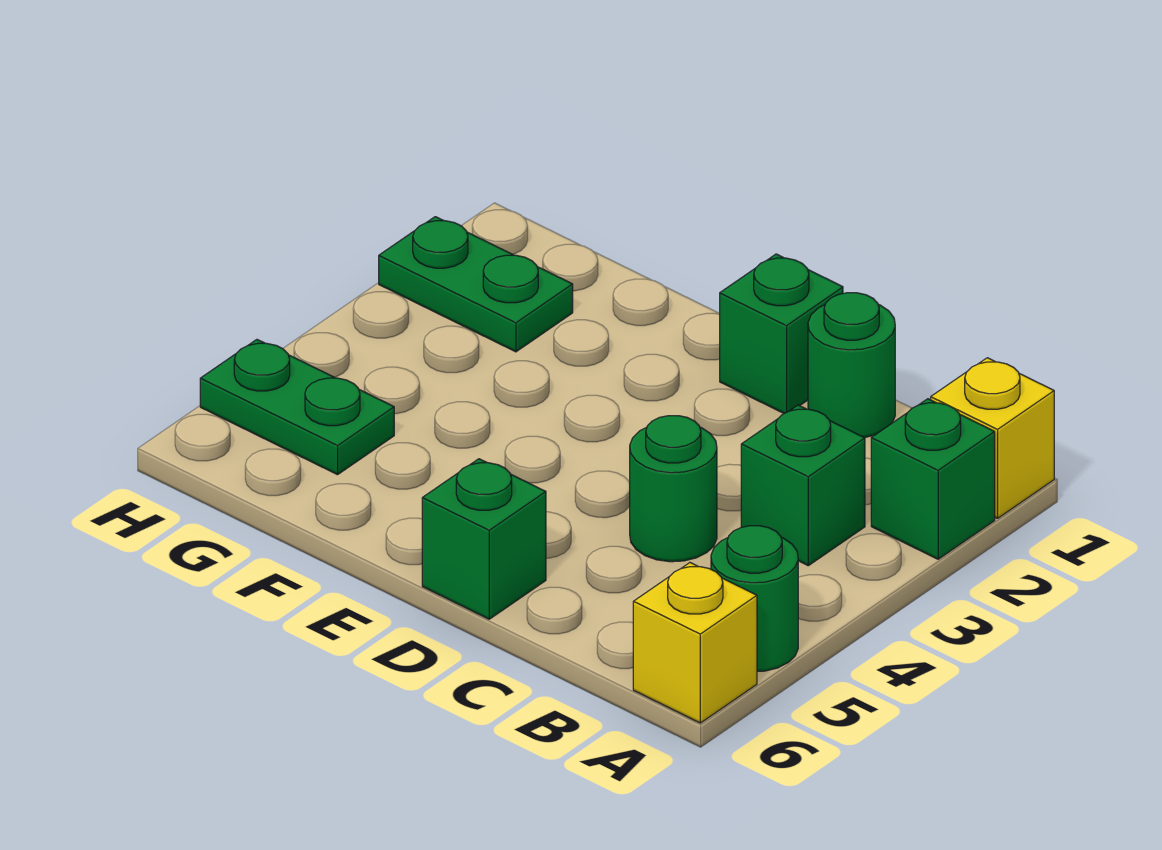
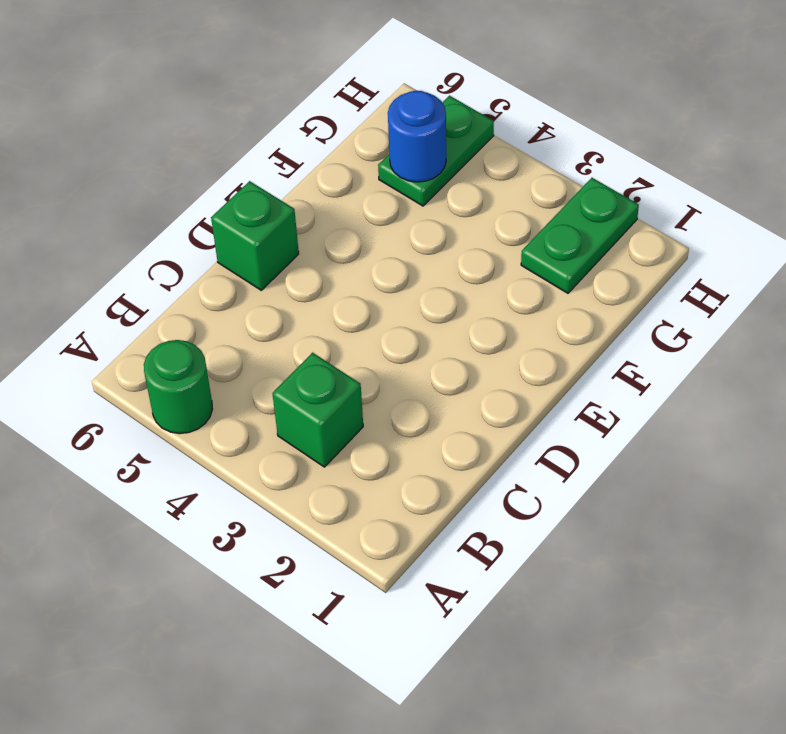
blue round brick G5 level 2 -> none
none -> yellow brick A1 level 1
none -> green brick A2 level 1

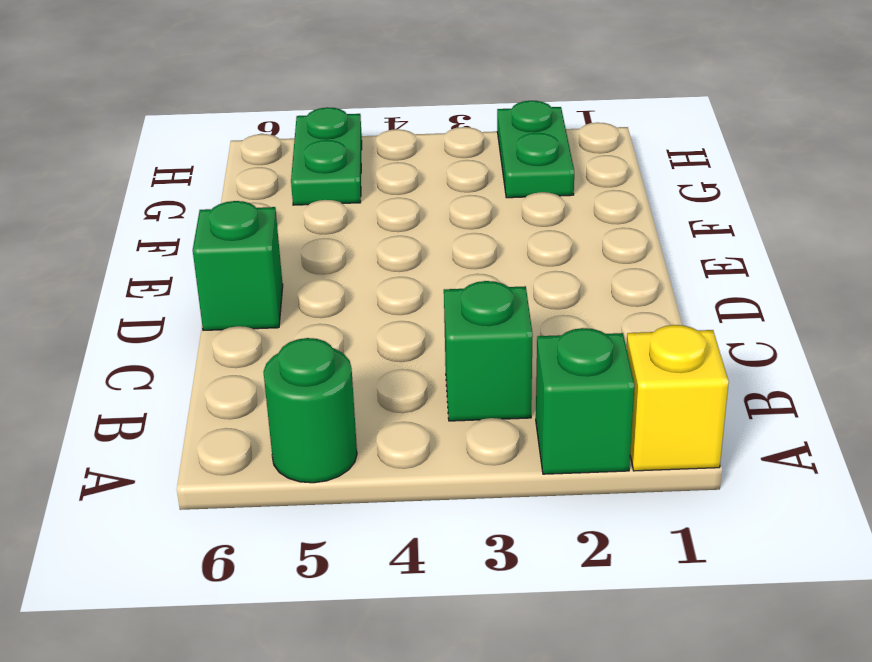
none -> yellow brick A6 level 1
none -> green round brick C1 level 1

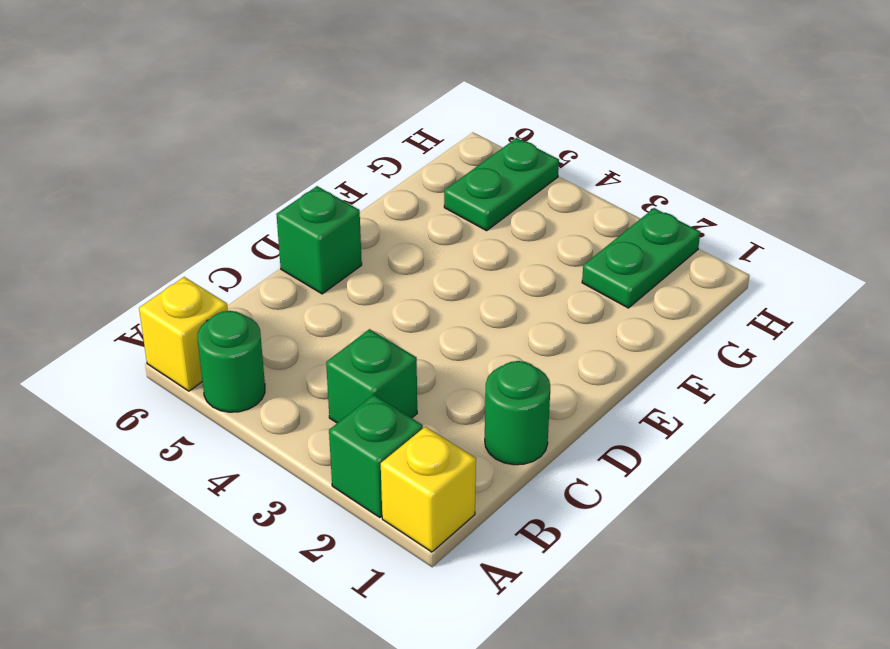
none -> green round brick C4 level 1
none -> green brick D1 level 1

